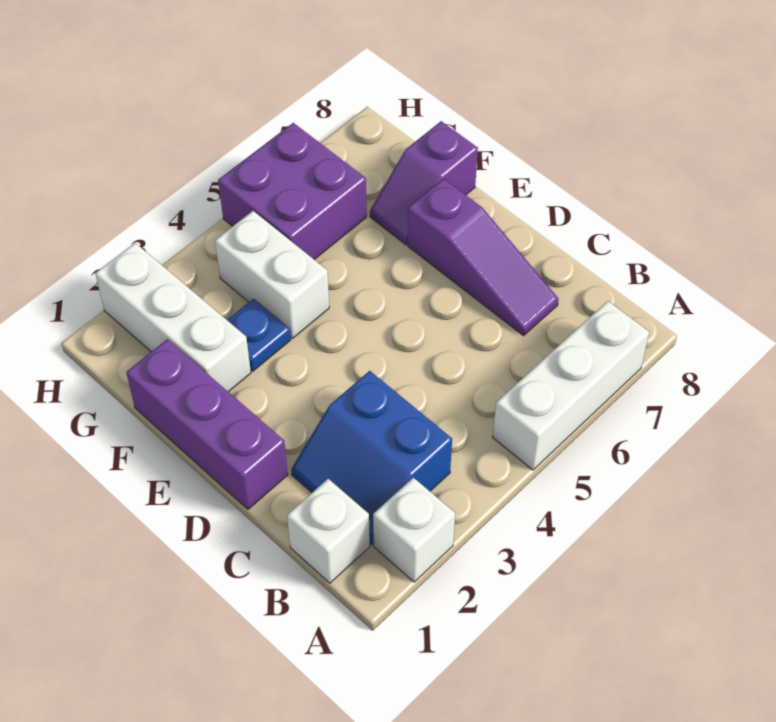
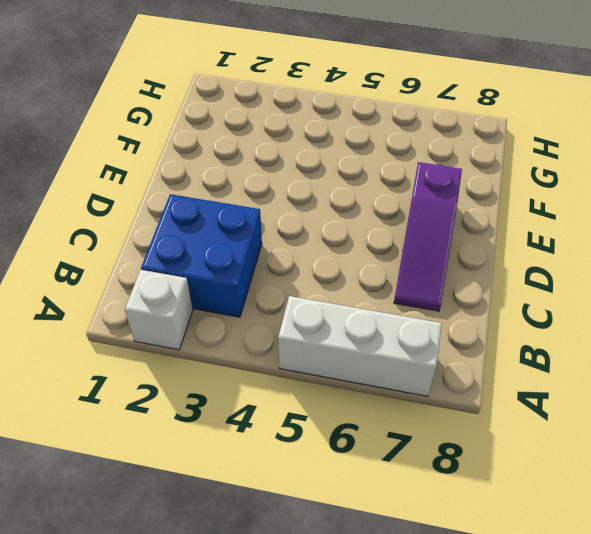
blue brick B2:C3 level 1 -> blue slope B2:C3 level 1 top 3
none -> white brick B1 level 1
none -> purple brick D1:F1 level 1

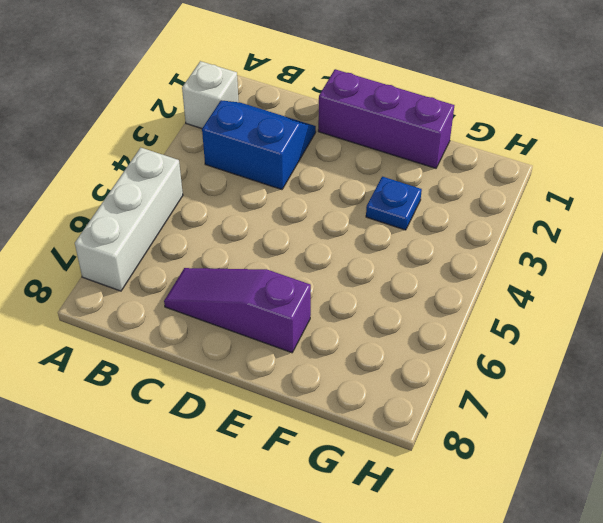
none -> white brick B1 level 1
none -> white brick F2:H2 level 1

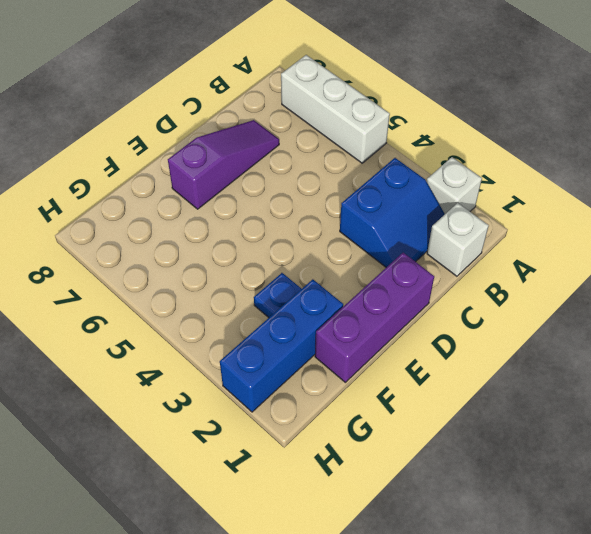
blue brick F2:H2 level 1 -> white brick F2:H2 level 1
none -> white brick F4:G4 level 1
none -> purple slope F7:F8 level 1 top 8

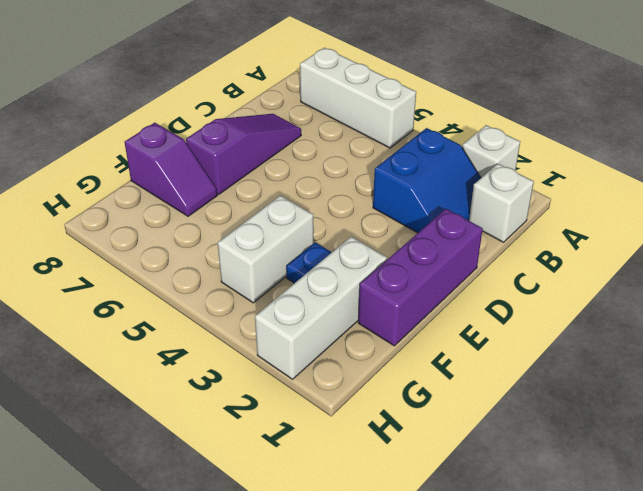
none -> purple brick G5:H6 level 1

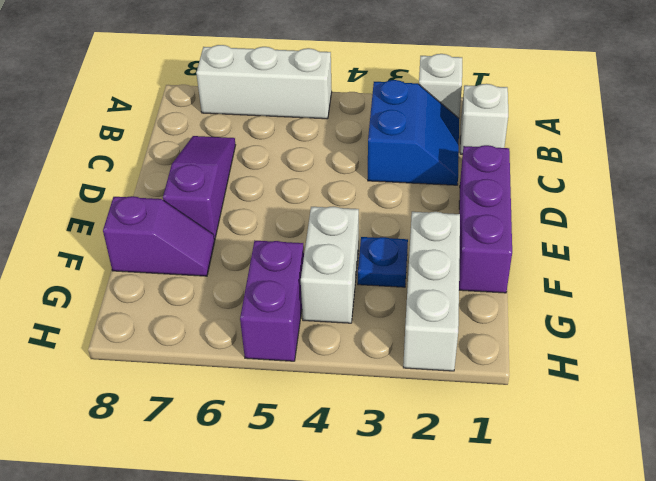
purple brick G5:H5 level 1 -> purple brick G5:H6 level 1

